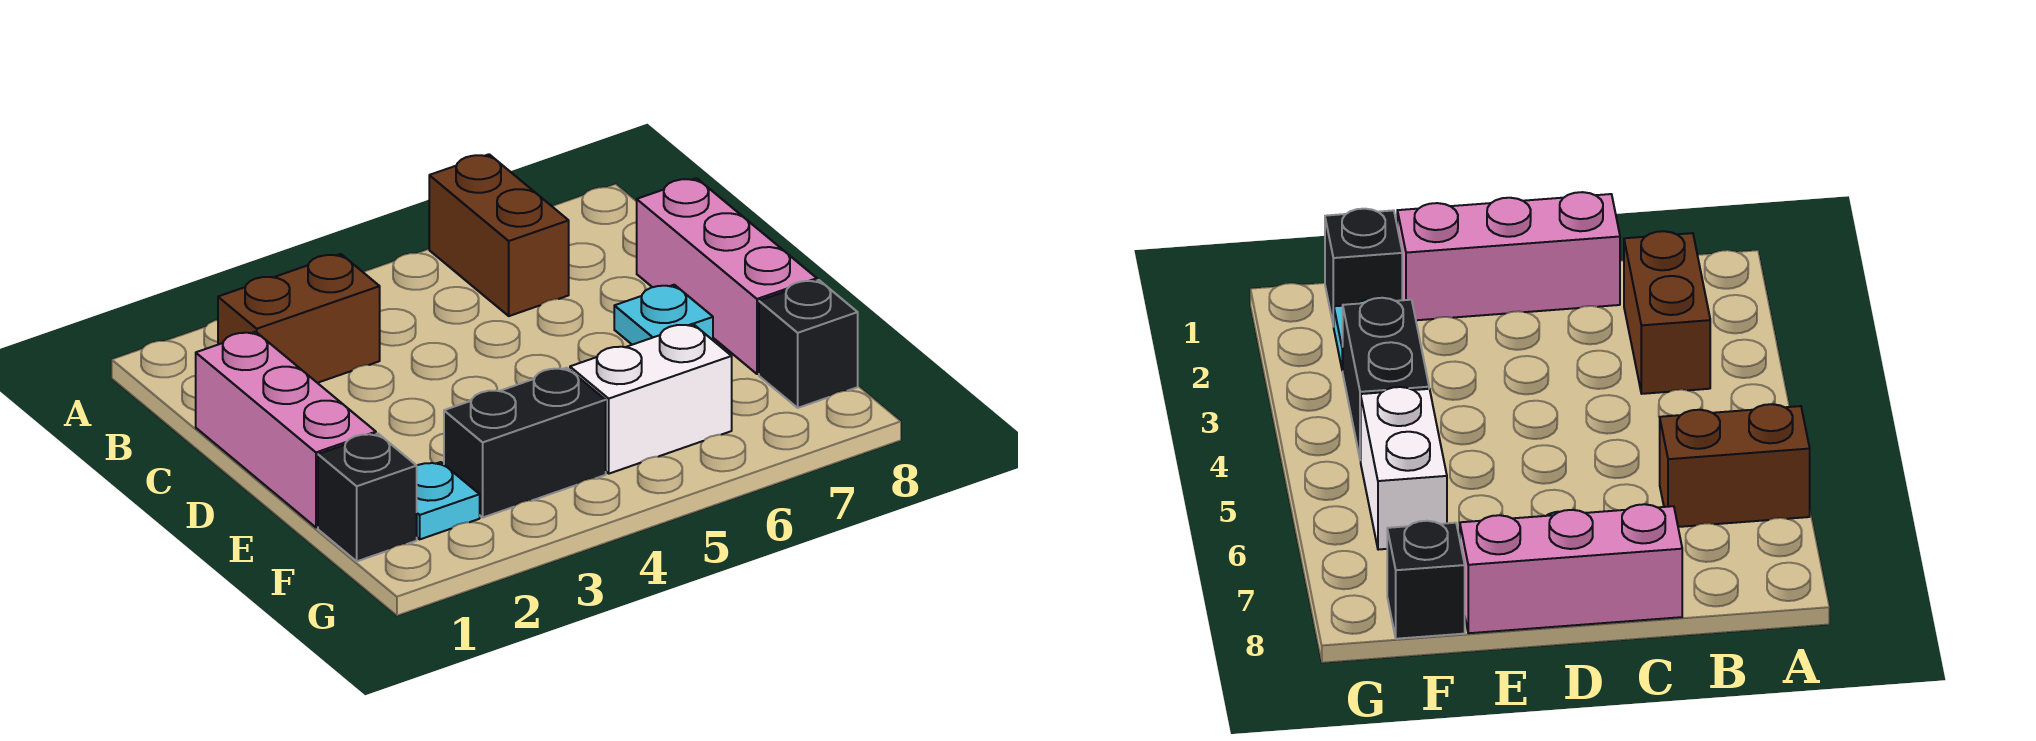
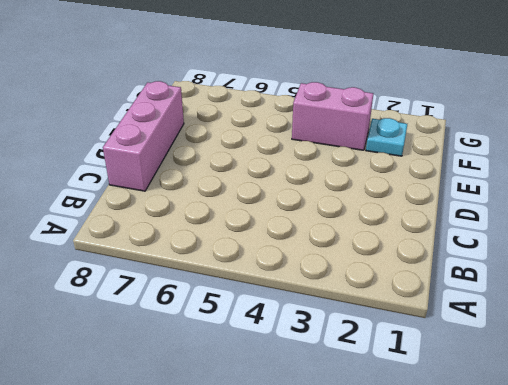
pink brick F3:F4 level 1 -> black brick F3:F4 level 1
none -> brown brick A6:B6 level 1
none -> brown brick B2:B3 level 1

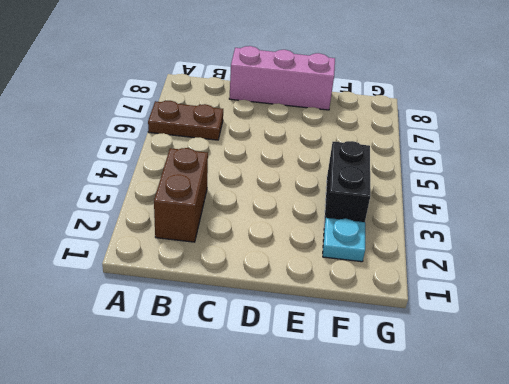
brown plate A6:B6 level 1 -> brown brick A6:B6 level 1
none -> pink brick C1:E1 level 1
none -> cyan plate D7 level 1

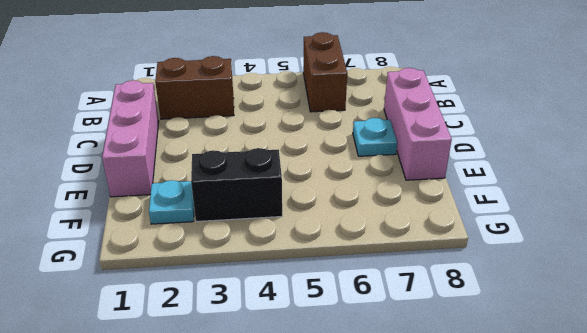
none -> black brick F1 level 1
none -> white brick F5:F6 level 1

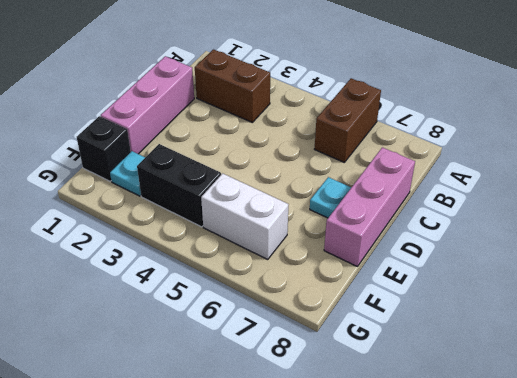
none -> black brick F8 level 1

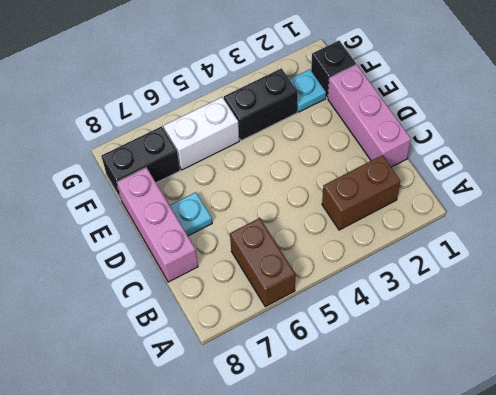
black brick F7:F8 level 1 -> black brick F8 level 1

